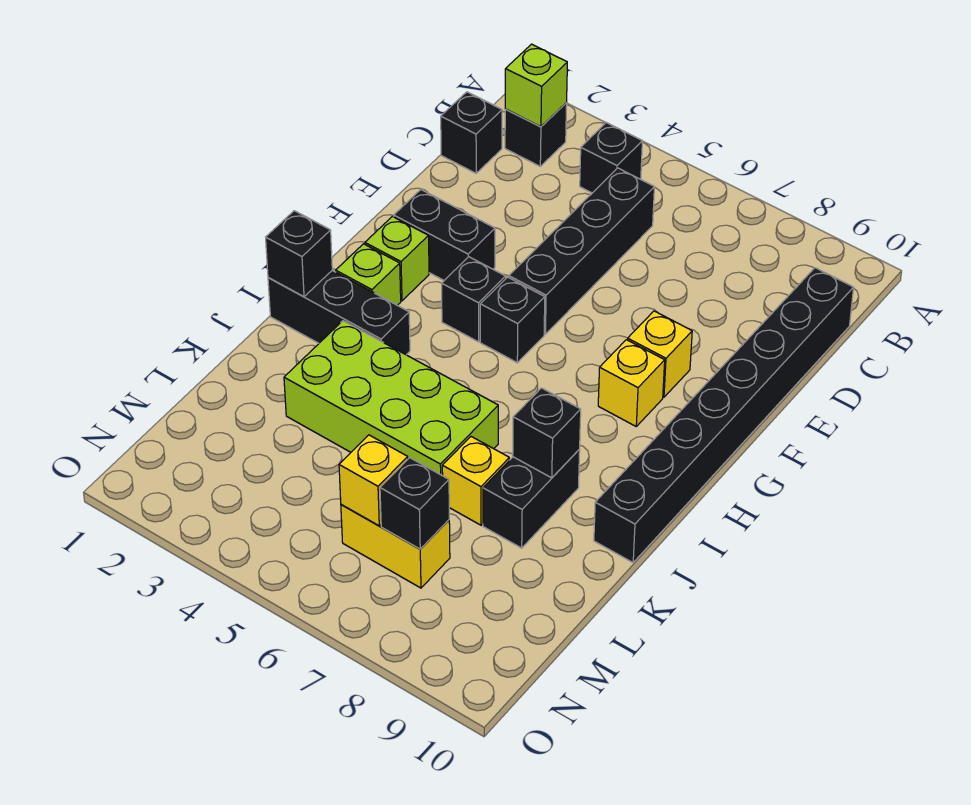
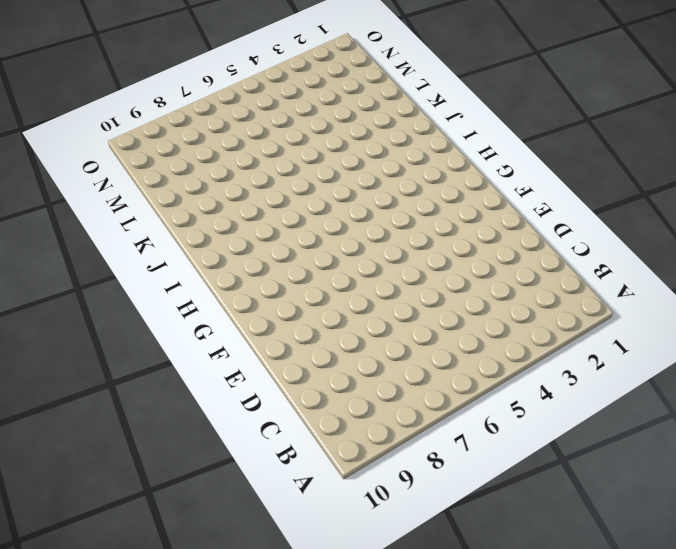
none -> black brick B2 level 1
none -> black brick B4 level 1
none -> black brick C1 level 1

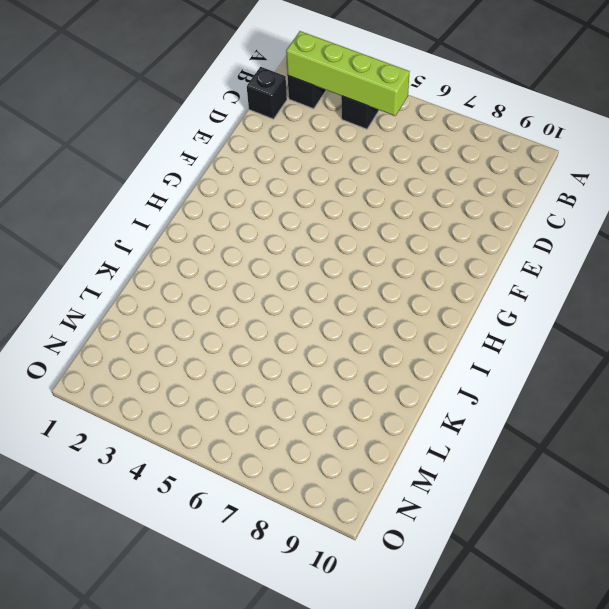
lime brick B2:B5 level 2 -> lime brick B2 level 2
none -> black brick C5:F5 level 1
none -> black brick C10:J10 level 1
none -> black brick F2:F3 level 1

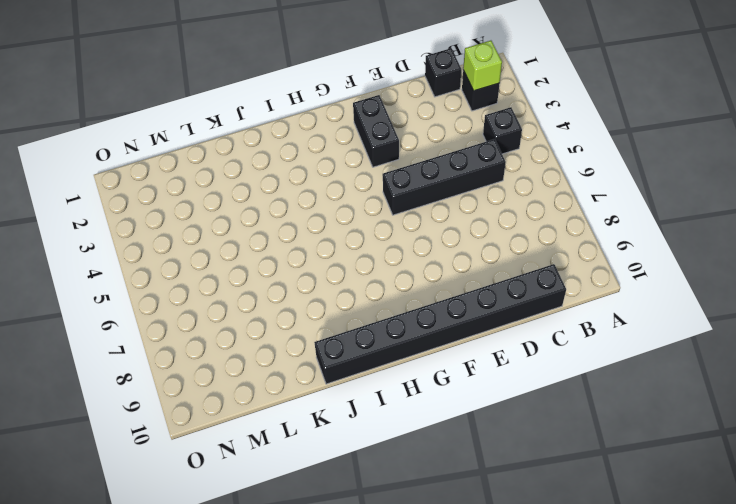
none -> yellow brick F8 level 1
none -> lime brick G2 level 1
none -> black brick G4 level 1

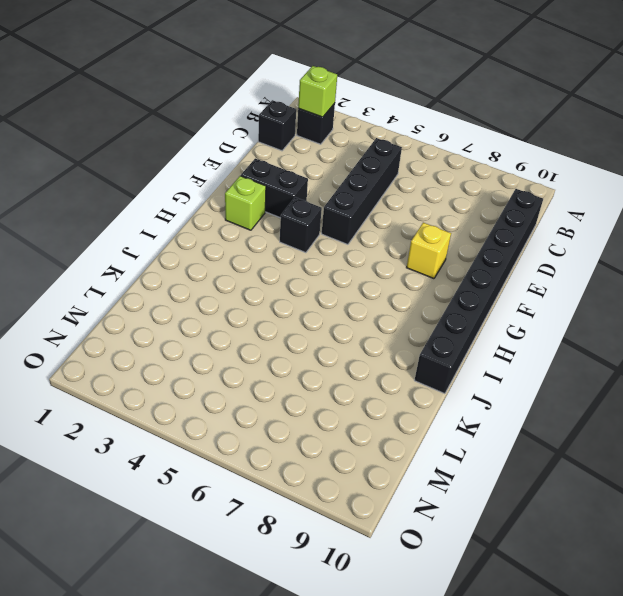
none -> black brick B4 level 1
none -> black brick G5 level 1
none -> yellow brick G8 level 1

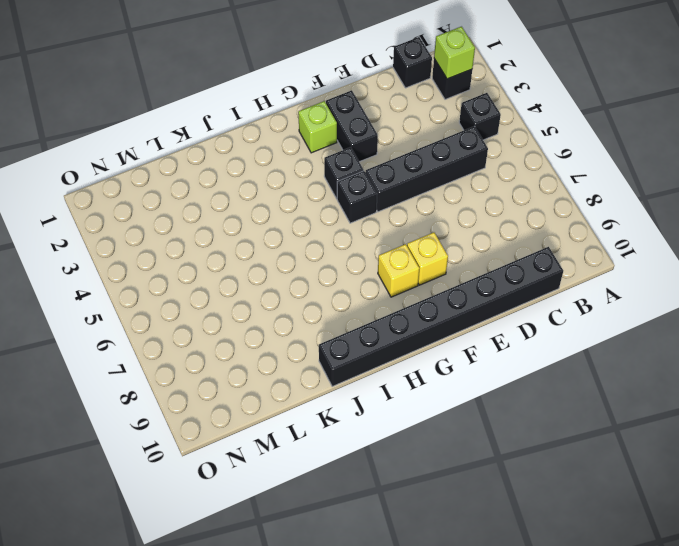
none -> lime brick H2 level 1
none -> black brick I1:I3 level 1
none -> lime brick J3:K6 level 1

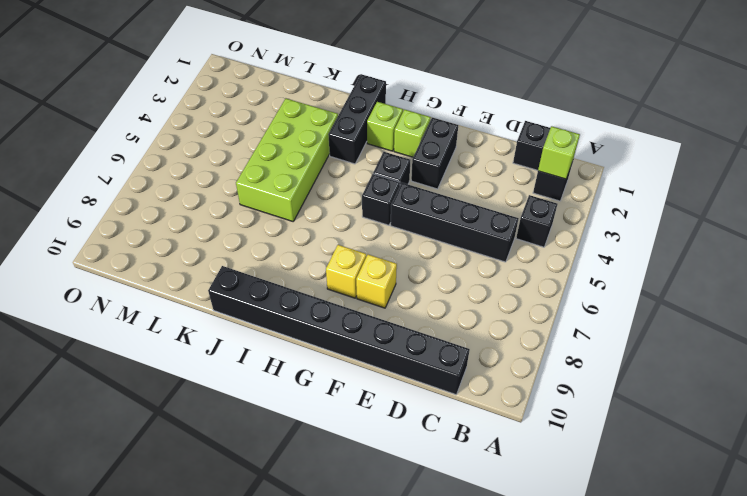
none -> black brick J8:K8 level 1
none -> yellow brick K7 level 1
none -> yellow brick M6:M7 level 1

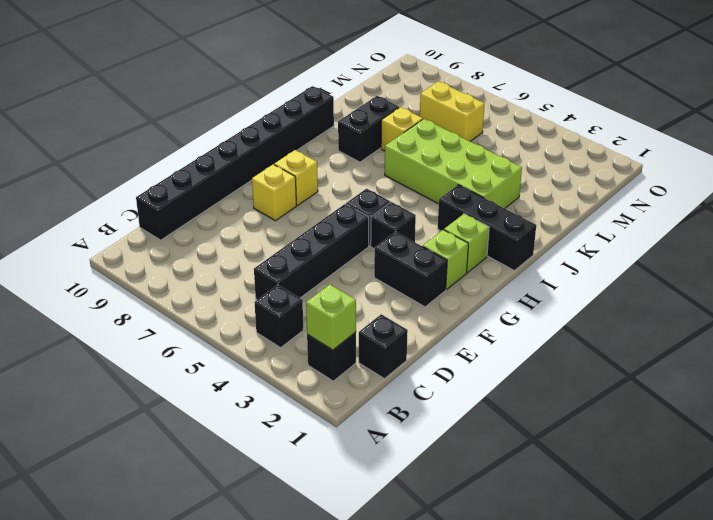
none -> black brick I1 level 2
none -> black brick J8 level 2
none -> yellow brick M6 level 2

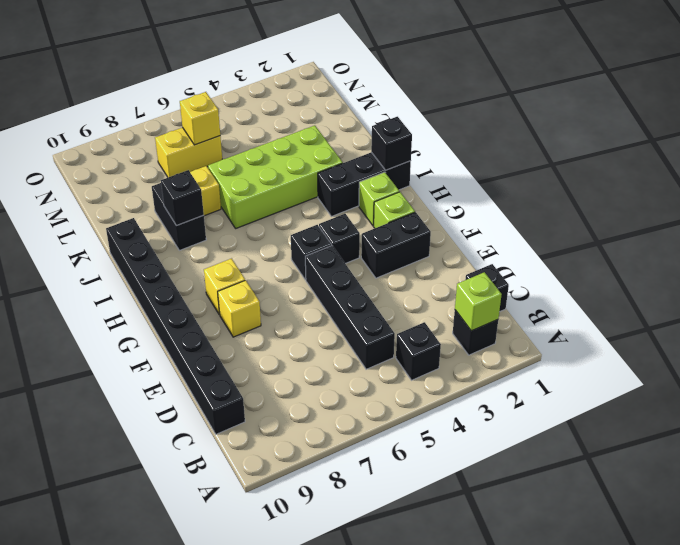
none -> black brick M7 level 2

